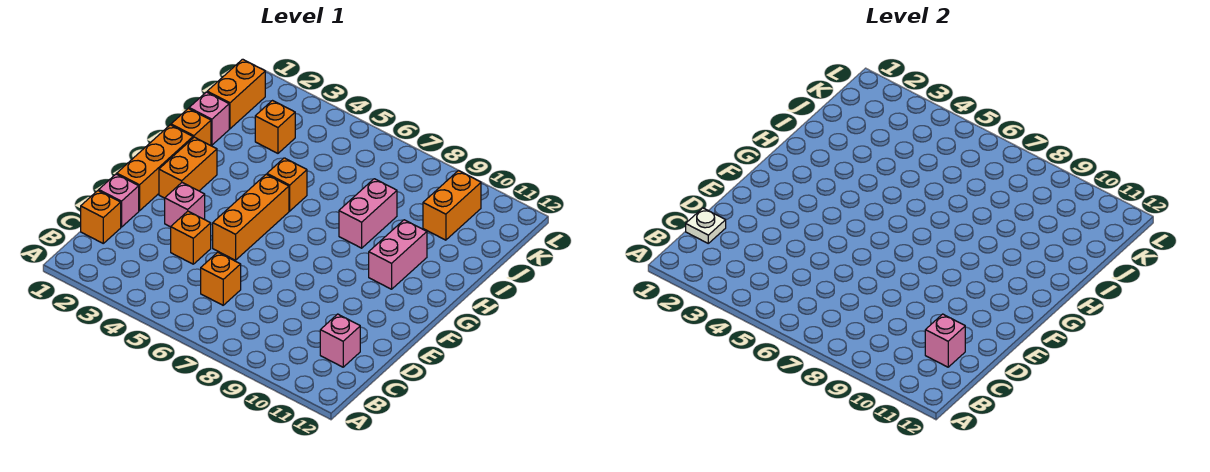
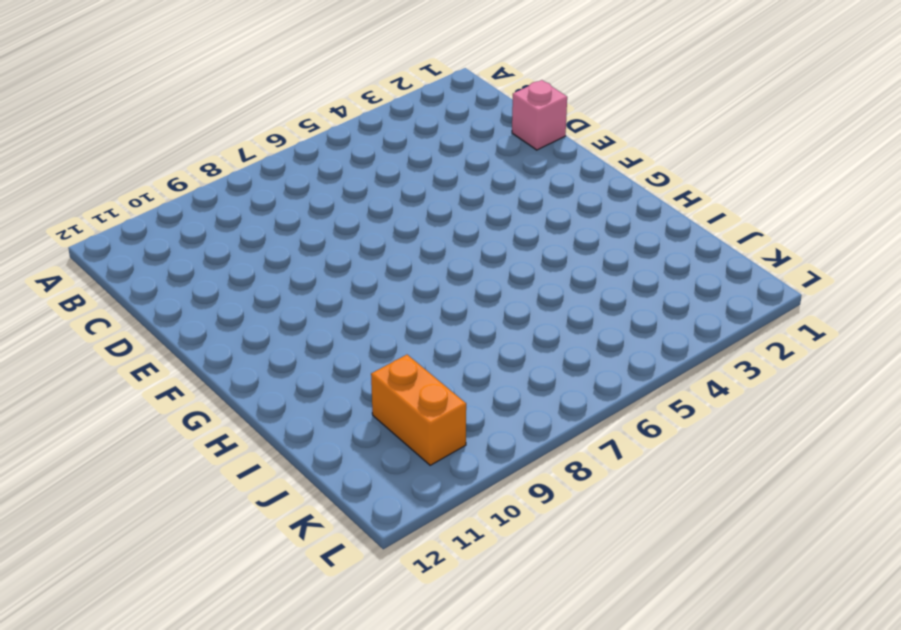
none -> orange brick C1 level 1
none -> orange brick C6 level 1
none -> pink brick C11 level 1

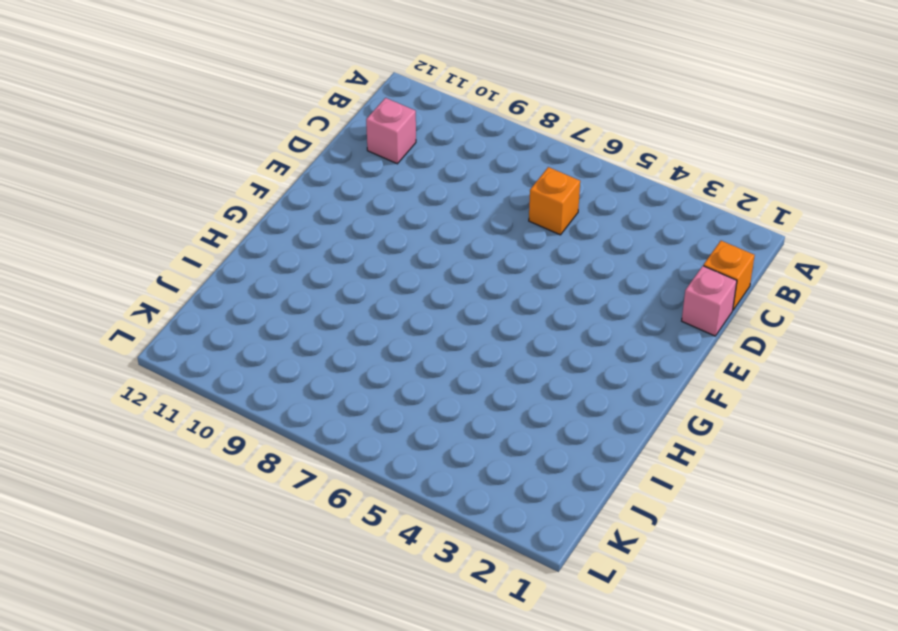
none -> orange brick D4 level 1
none -> orange brick E1:G1 level 1
none -> pink brick E3 level 1

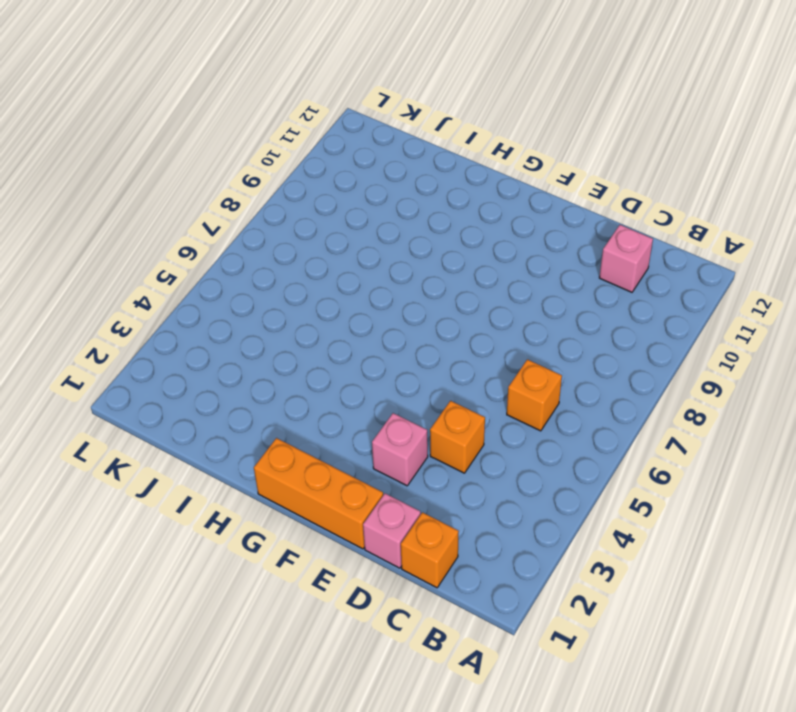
none -> orange brick E5:G5 level 1
none -> orange brick F2:G2 level 1
none -> pink brick G10:H10 level 1

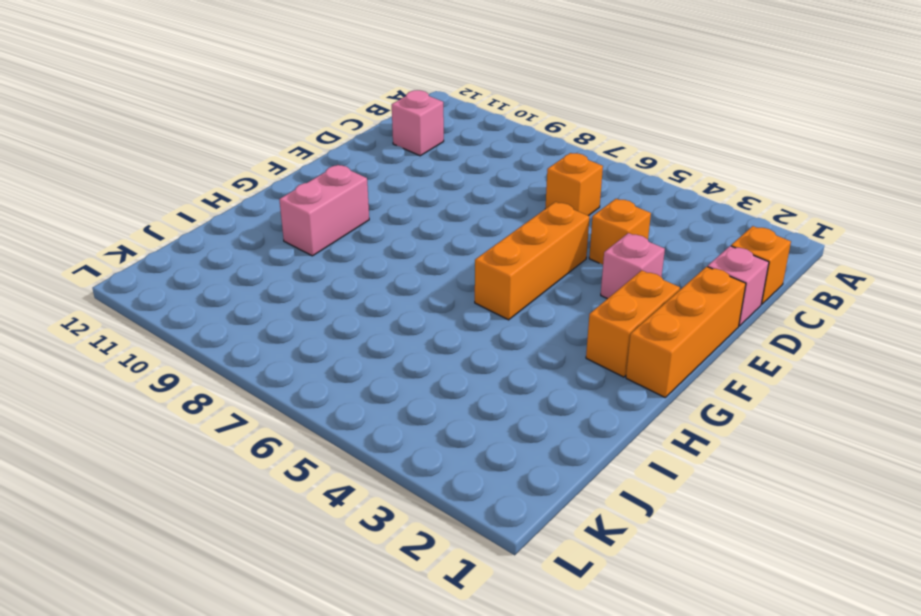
none -> orange brick H1 level 1
none -> orange brick H5 level 1
none -> pink brick H8:I8 level 1

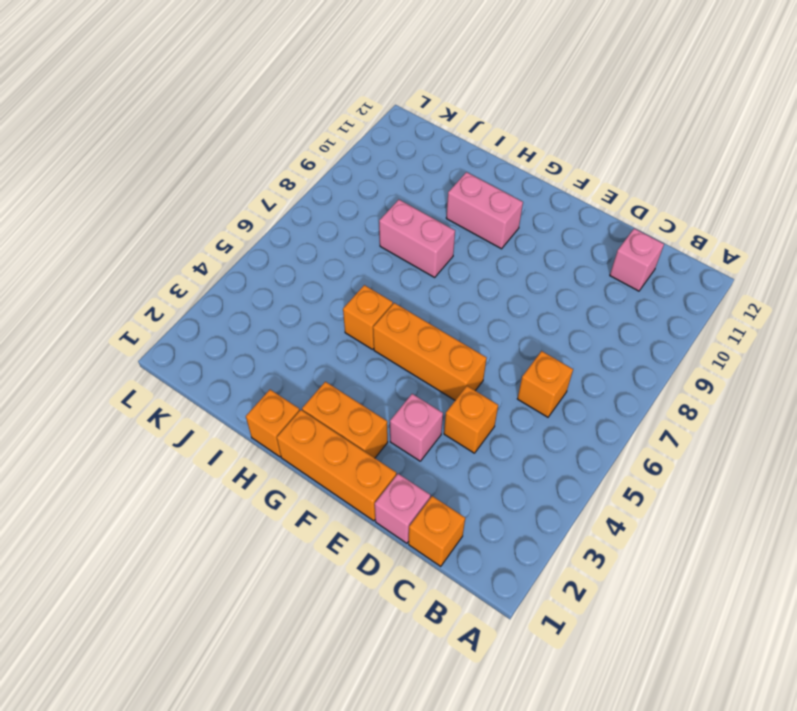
none -> pink brick I1 level 1
none -> orange brick J1:K1 level 1
none -> orange brick J3 level 1

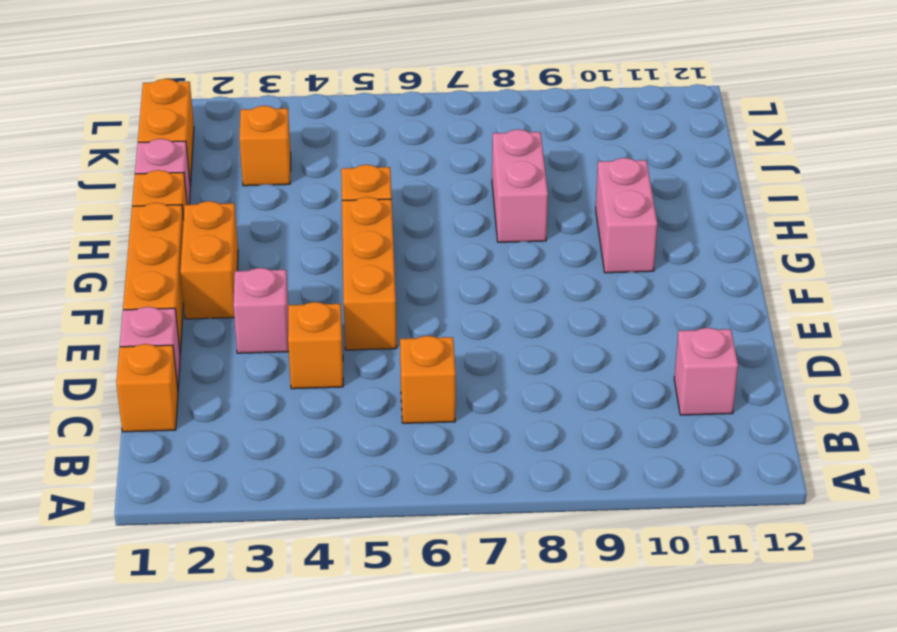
none -> orange brick J10:K10 level 1
none -> white plate C1 level 2
none -> pink brick C11 level 2

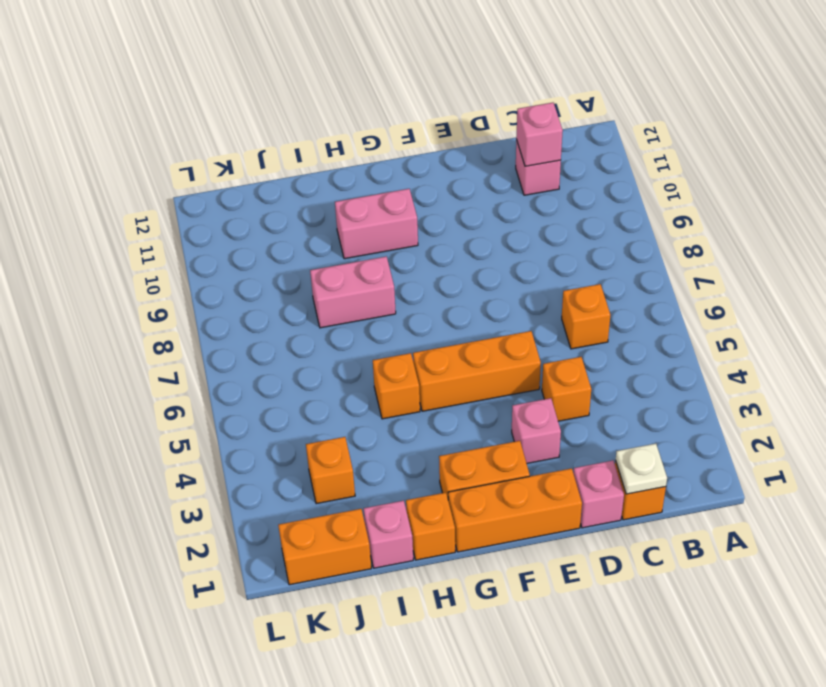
none -> orange brick J10:K10 level 1

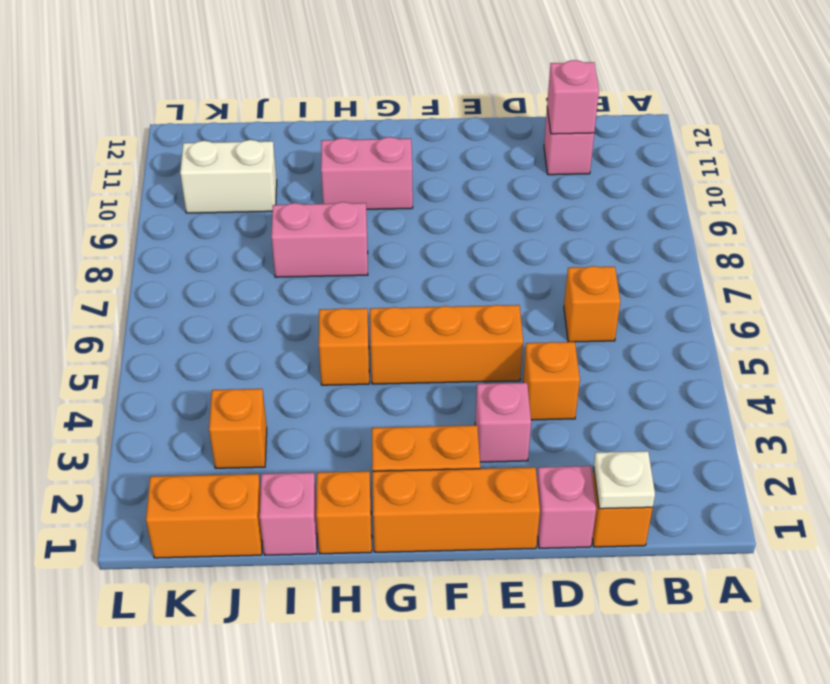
white brick J10:K10 level 1 -> orange brick J10:K10 level 1

